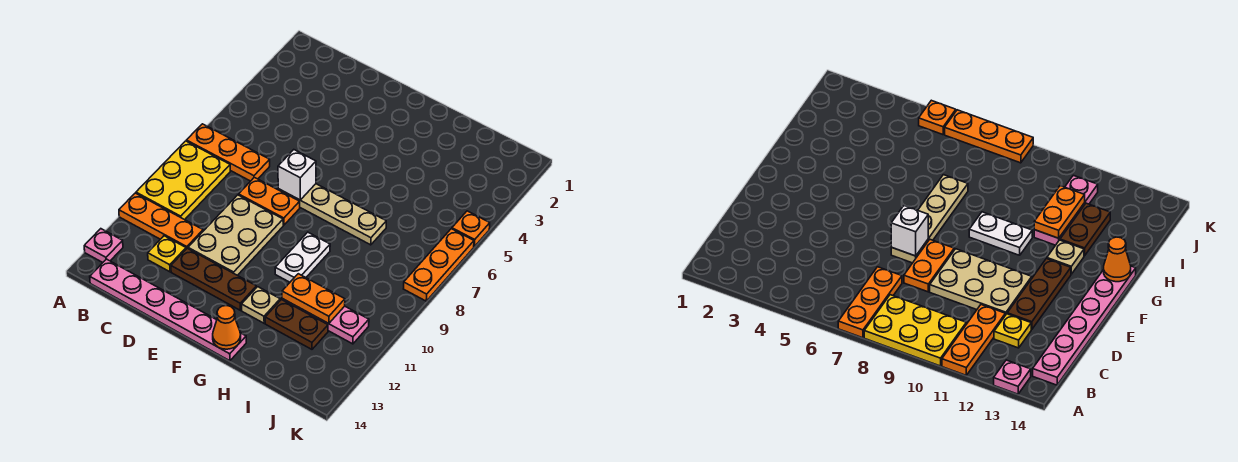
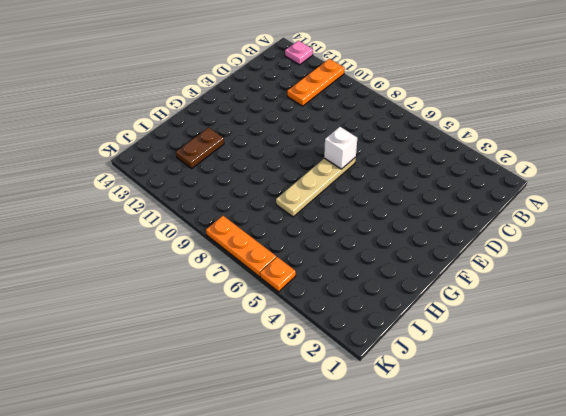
none -> orange plate A7:C7 level 1
none -> yellow plate A8:B10 level 1
none -> pink plate B14:G14 level 1

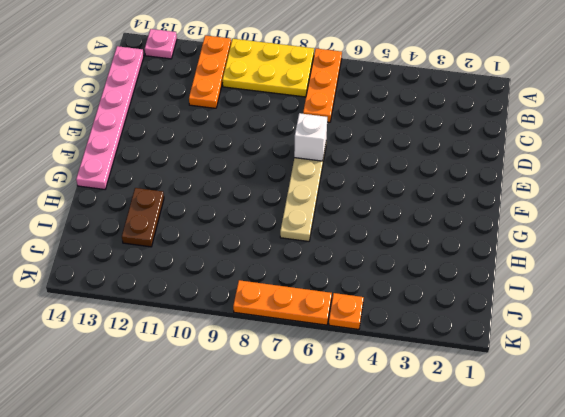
none -> yellow plate C12 level 1
none -> orange plate D8:E8 level 1
none -> tan plate D9:E11 level 1

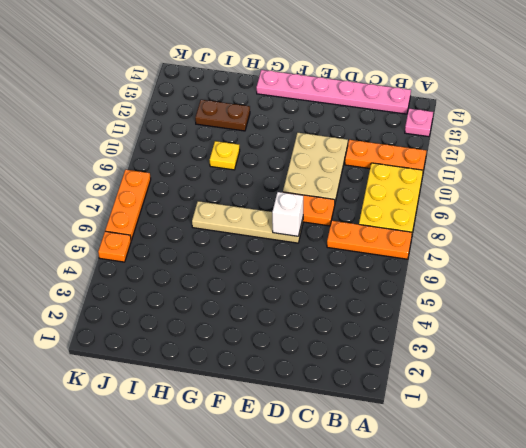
yellow plate H10 level 1 -> yellow plate C12 level 1
none -> brown plate D12:F12 level 1
none -> white plate G9:G10 level 1
none -> tan plate G12 level 1

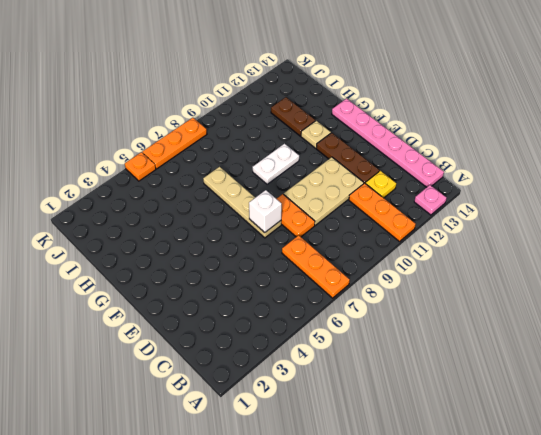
none -> yellow plate A8:B10 level 1
none -> pink plate H11:J11 level 1
none -> orange cone G14 level 2

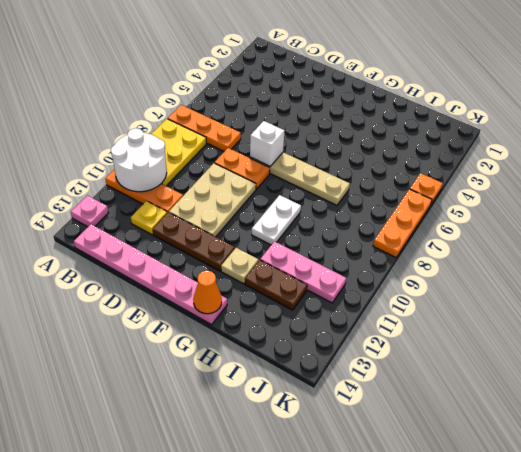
white round brick A10:B11 level 2 -> none
none -> orange plate H11:I11 level 2

